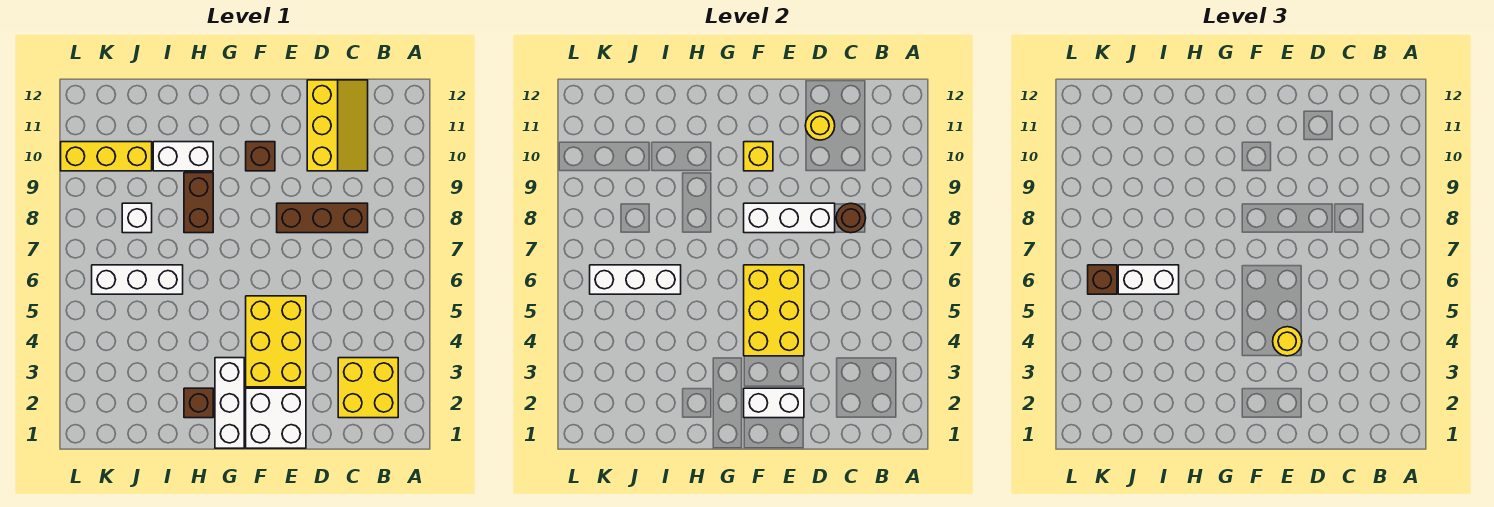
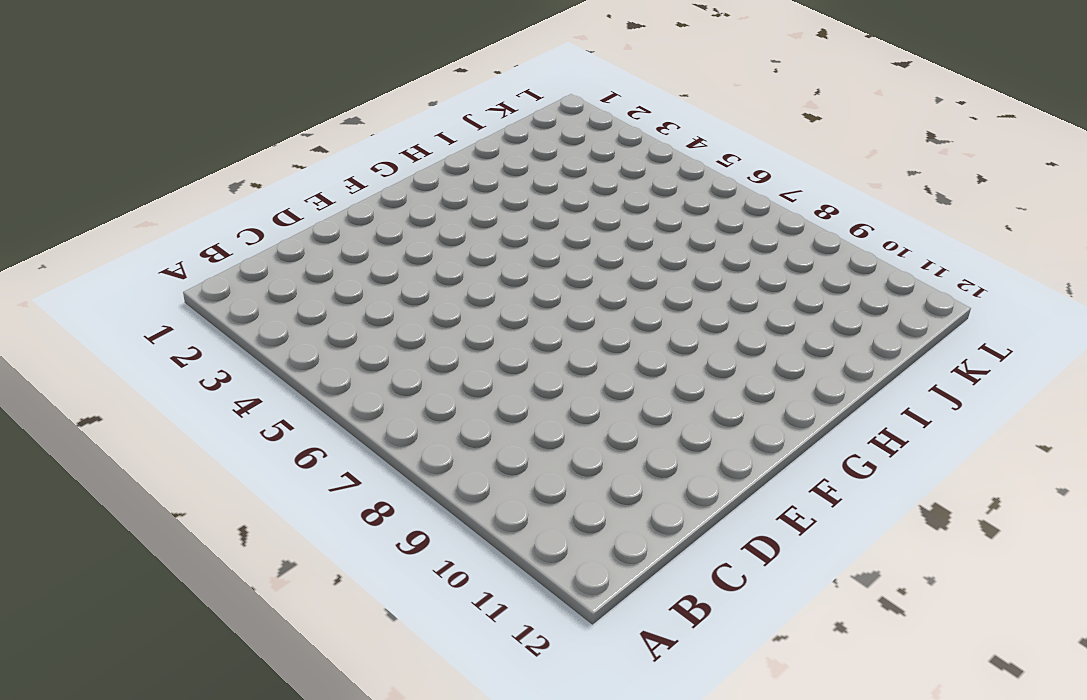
none -> yellow brick B2:C3 level 1
none -> brown brick C8:E8 level 1
none -> yellow slope C10:D12 level 1 top D

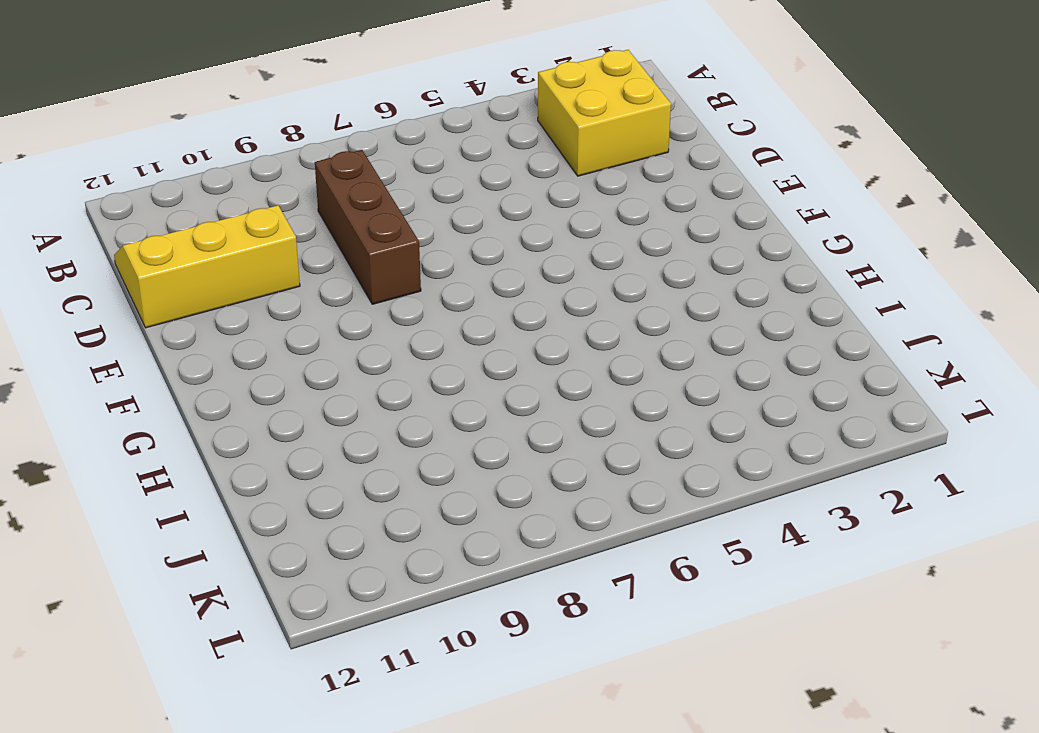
none -> white brick E1:F2 level 1
none -> yellow brick E3:F5 level 1
none -> brown brick F10 level 1

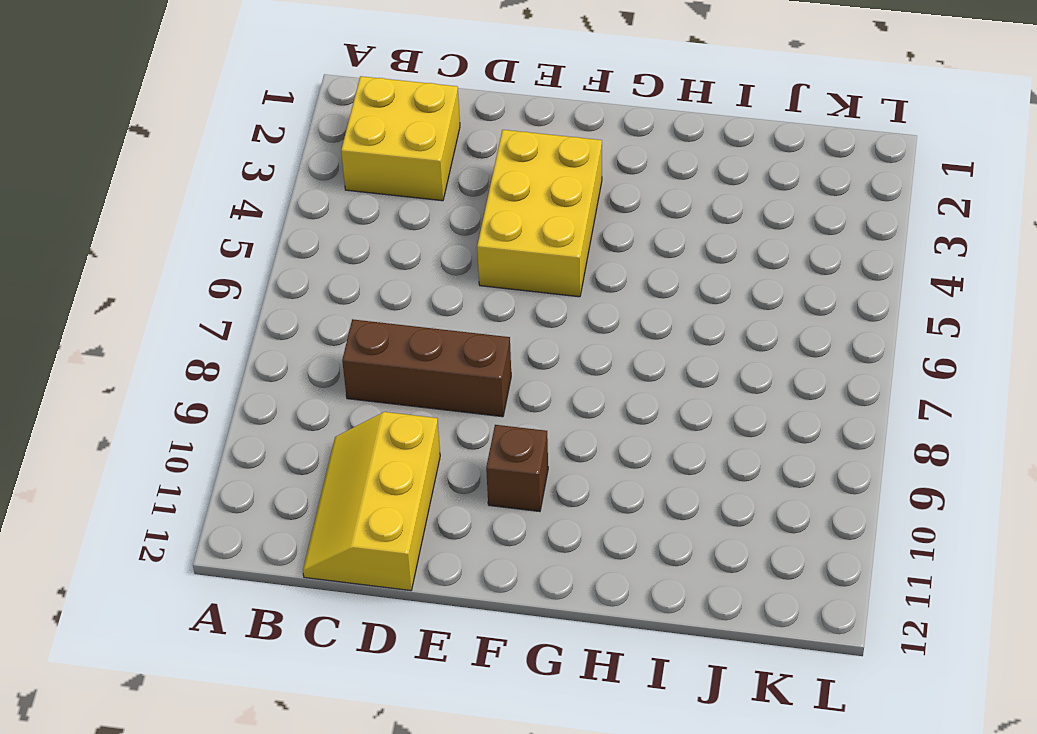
none -> white brick E1:F2 level 1
none -> white brick G1:G3 level 1
none -> brown brick H2 level 1

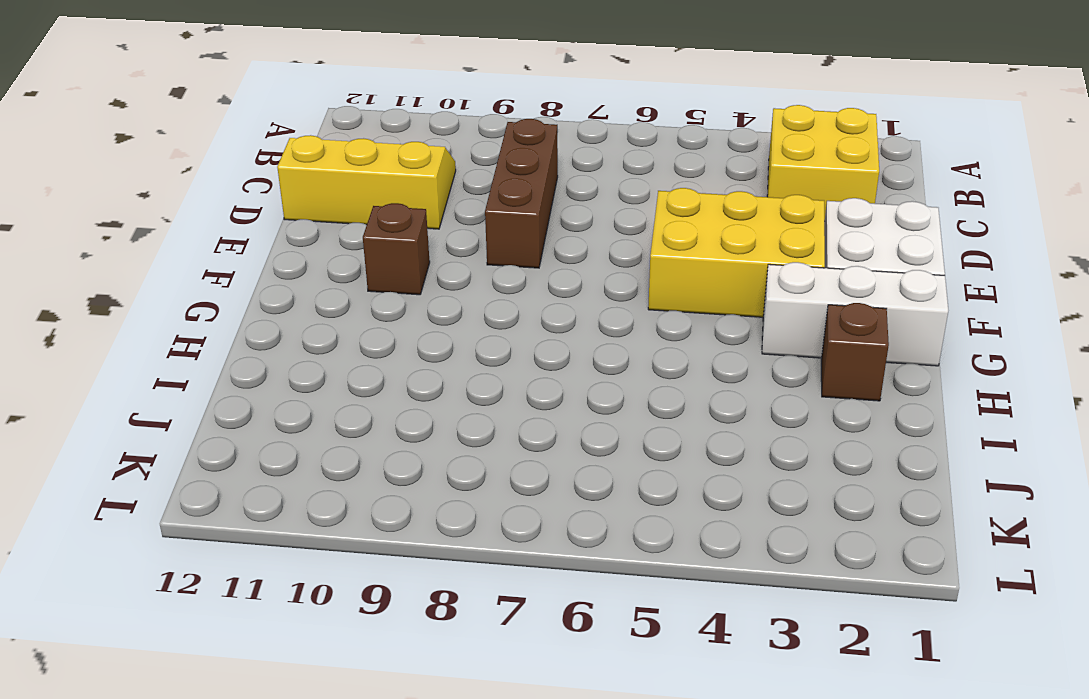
none -> brown brick H8:H9 level 1
none -> white brick H10:I10 level 1
none -> white brick I6:K6 level 1

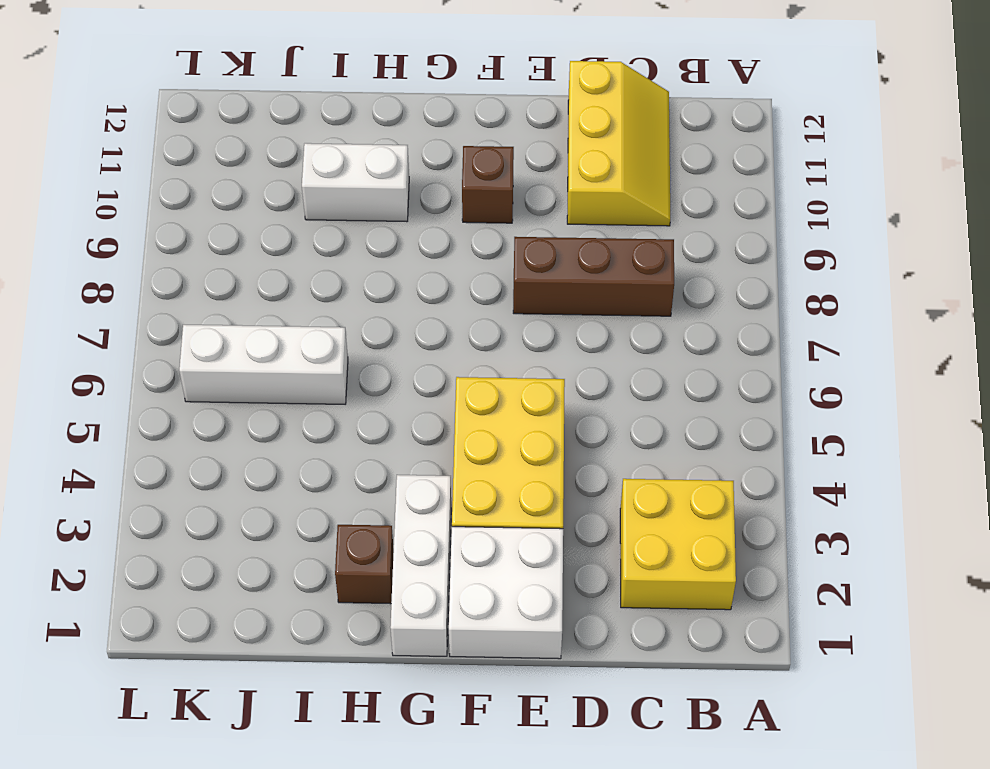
none -> brown brick H8:H9 level 1
none -> white brick J8 level 1
none -> yellow brick J10:L10 level 1

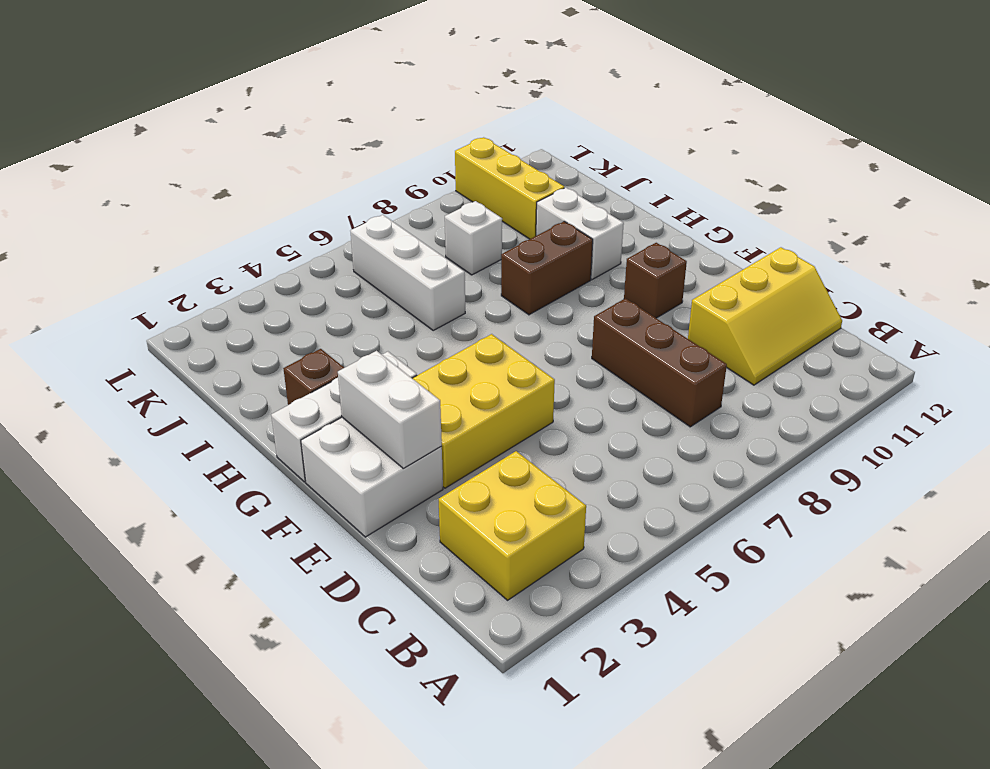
none -> brown round brick C8 level 2
none -> white brick D8:F8 level 2
none -> yellow round brick D11 level 2

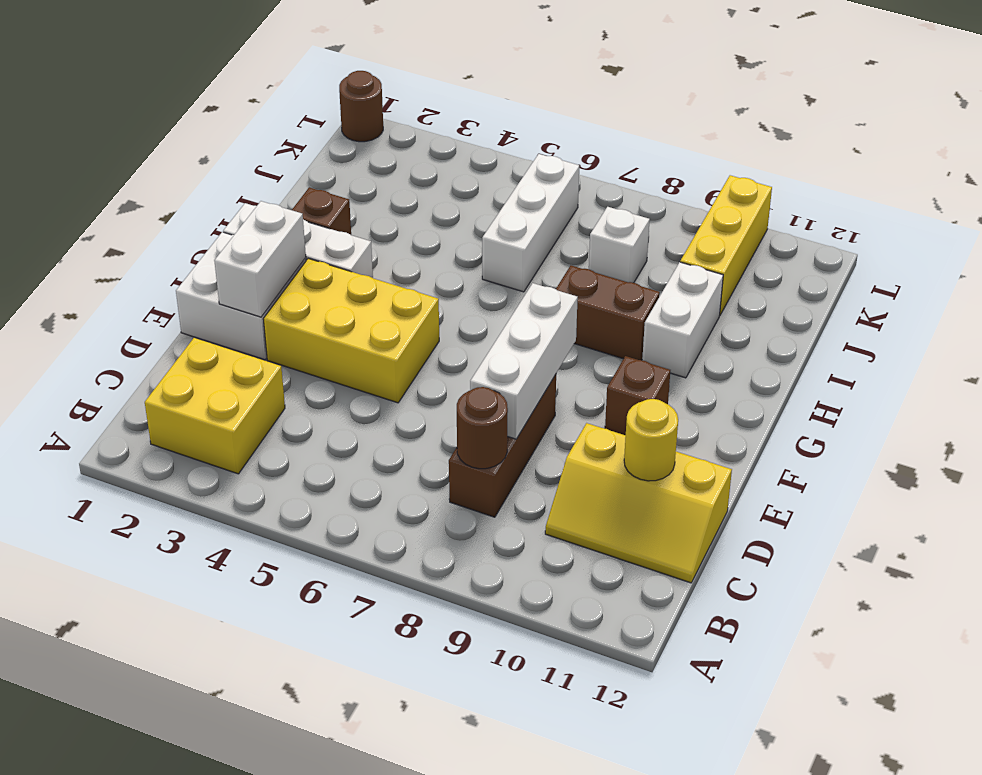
brown round brick L1 level 1 -> none
none -> yellow brick E4:F6 level 2
none -> yellow brick F10 level 2
none -> white brick I6:K6 level 2

